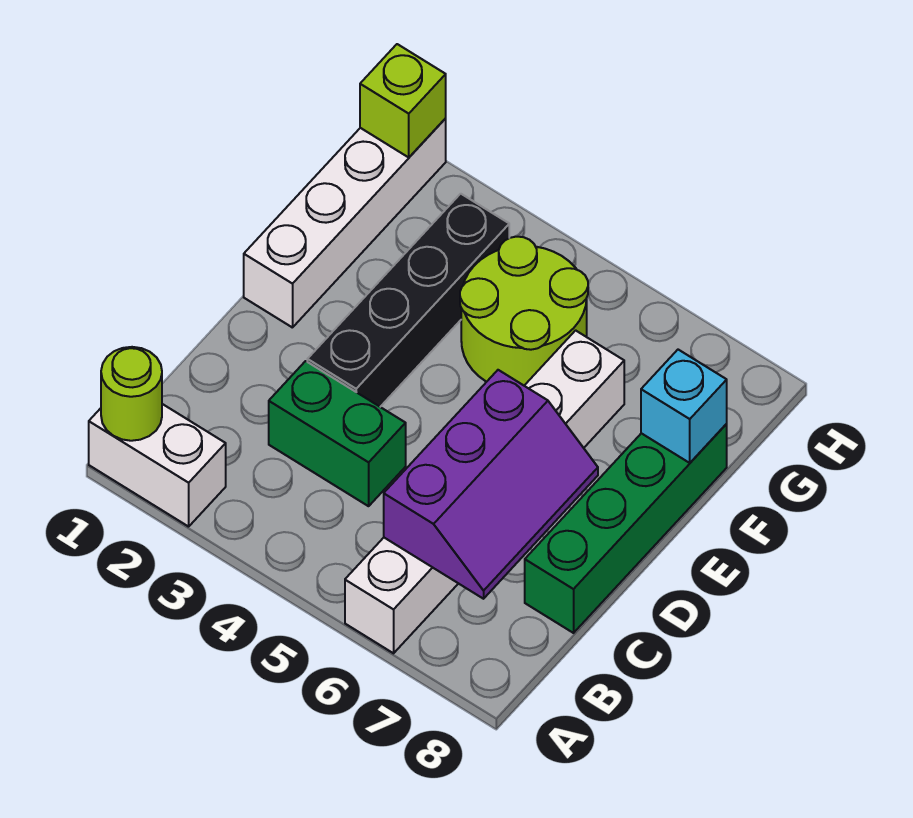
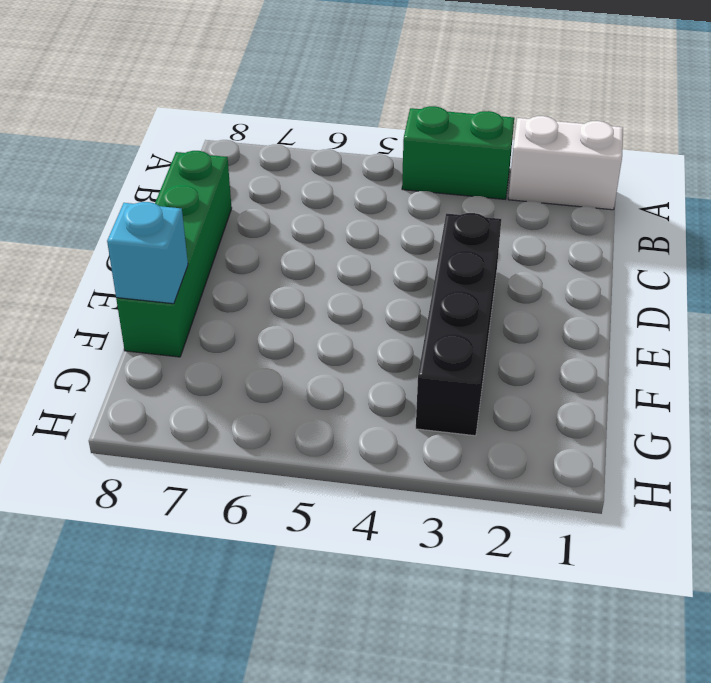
green brick A3:A4 level 1 -> green brick C3:C4 level 1
none -> white brick A6:F6 level 1
none -> white brick E1:H1 level 1

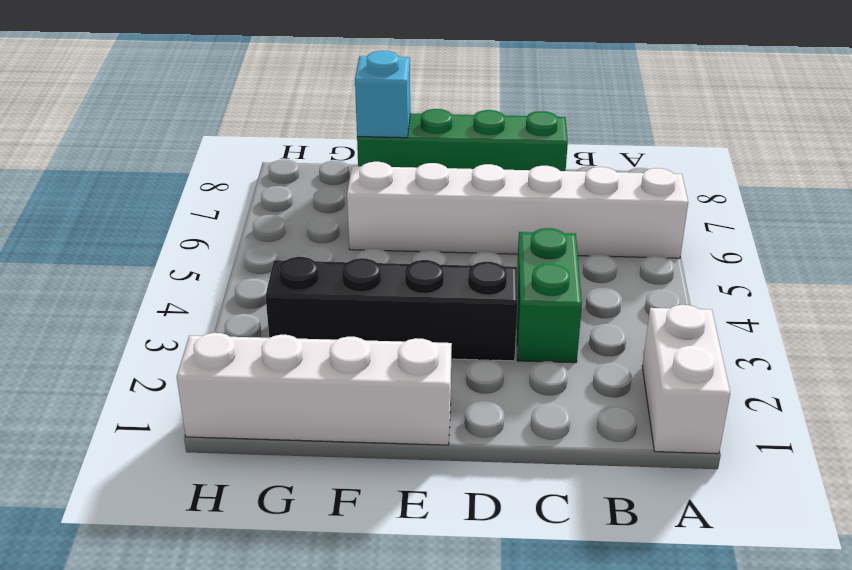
none -> lime round brick F4:G5 level 1
none -> lime round brick A1 level 2

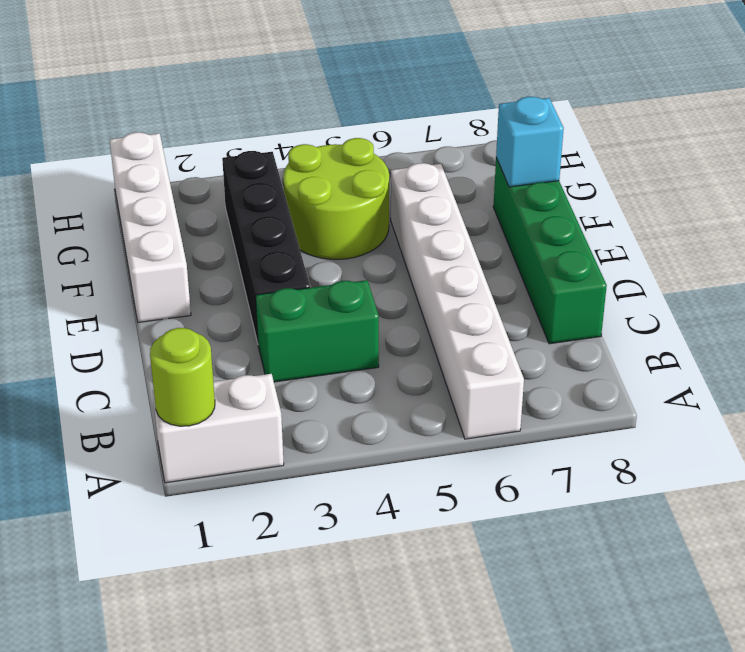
none -> purple slope B6:D7 level 2 top 6
none -> lime brick H1 level 2

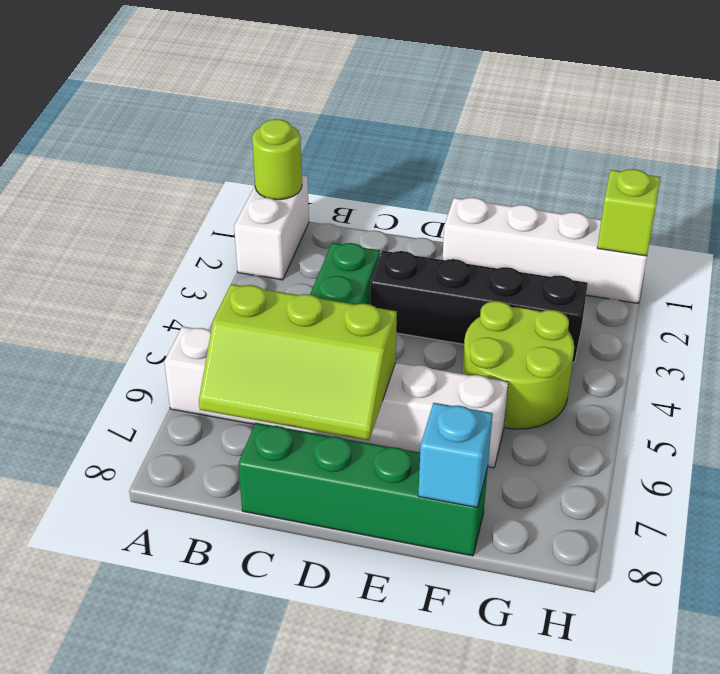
lime slope B6:D7 level 2 top 6 -> purple slope B6:D7 level 2 top 6

